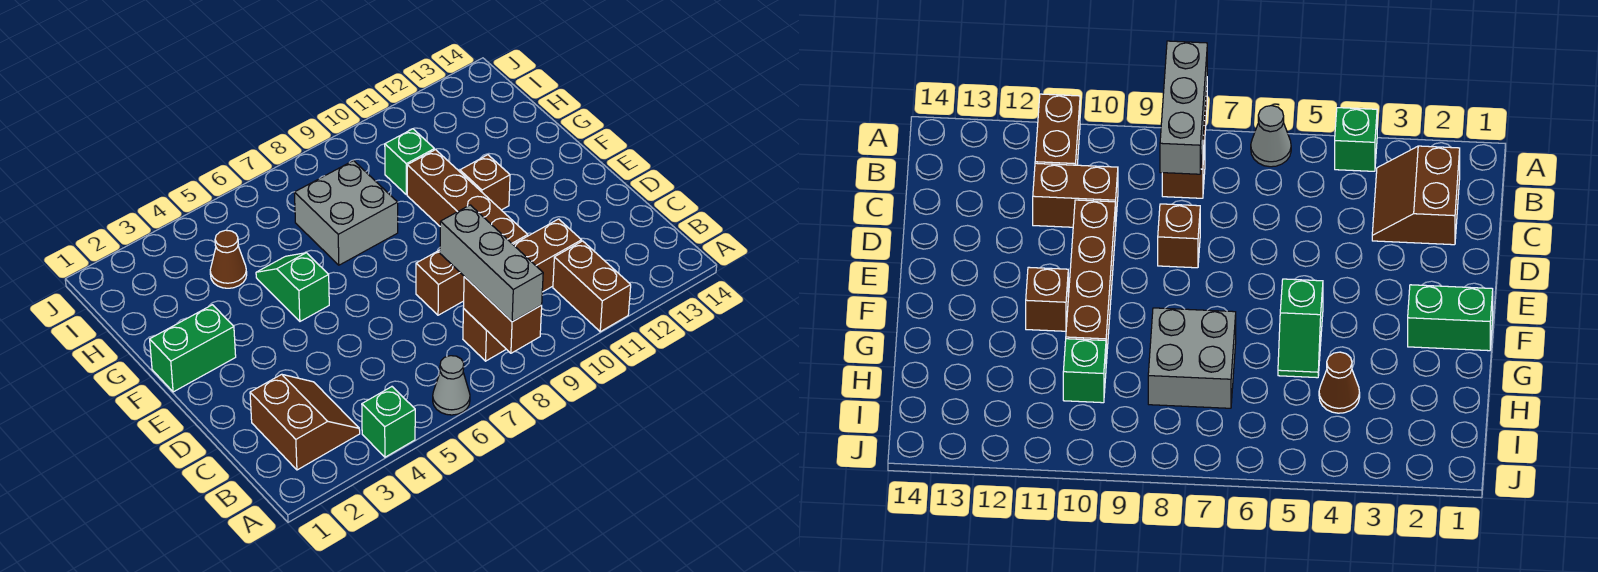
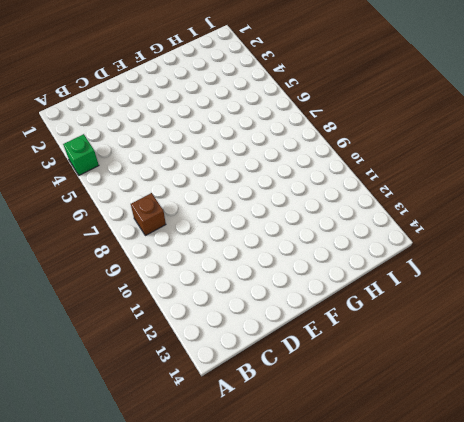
none -> grey cone A6 level 1
none -> brown brick A11:B11 level 1
none -> brown slope B2:C3 level 1 top 2

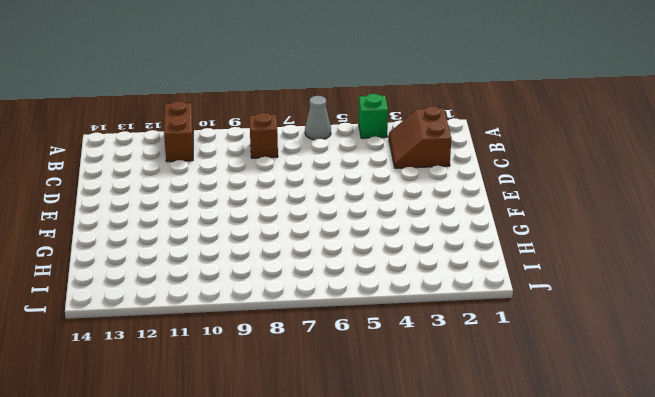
none -> brown brick C10:C11 level 1
none -> brown brick D8 level 1
none -> brown brick D10:G10 level 1

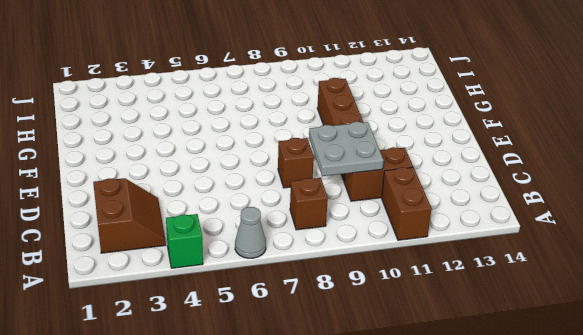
grey plate C9:D10 level 2 -> none
none -> green brick F1:F2 level 1
none -> green slope F5:G5 level 1 top F
none -> brown brick F11 level 1

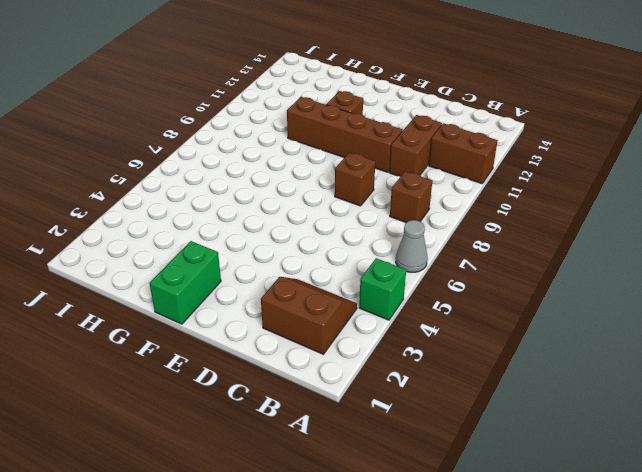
none -> green slope F5:G5 level 1 top F
none -> grey brick G7:H8 level 1
none -> brown cone H4 level 1

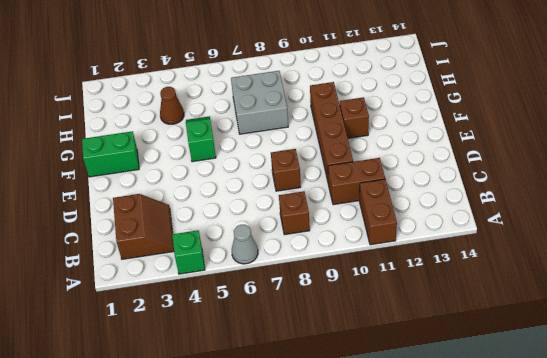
none -> green brick H10 level 1
none -> brown brick A8:B8 level 2
none -> grey brick A8:C8 level 3

